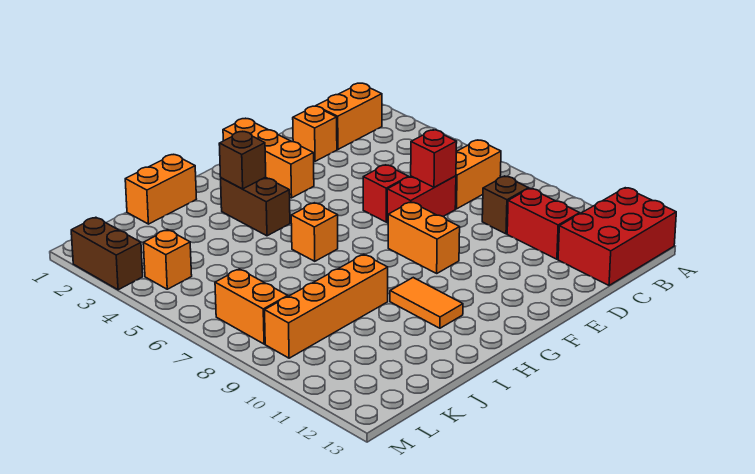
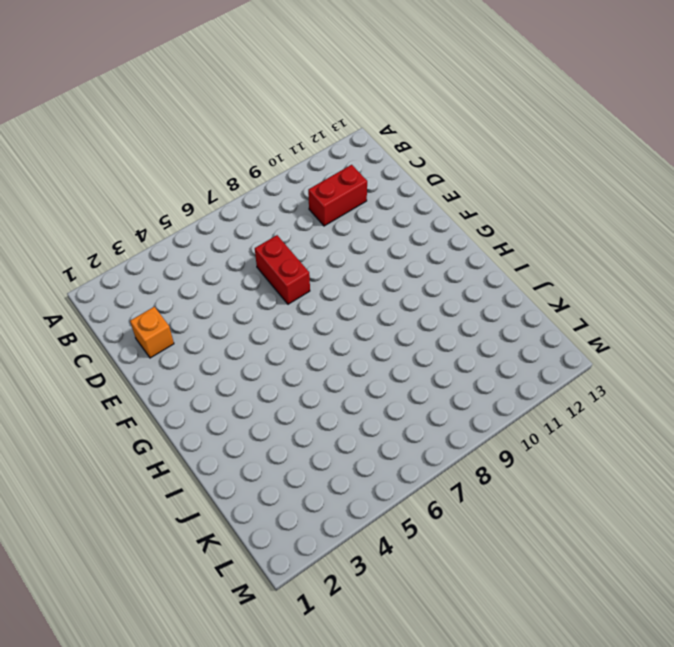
none -> red brick A12:C13 level 1
none -> orange brick B2:C2 level 1
none -> orange brick B7:C7 level 1

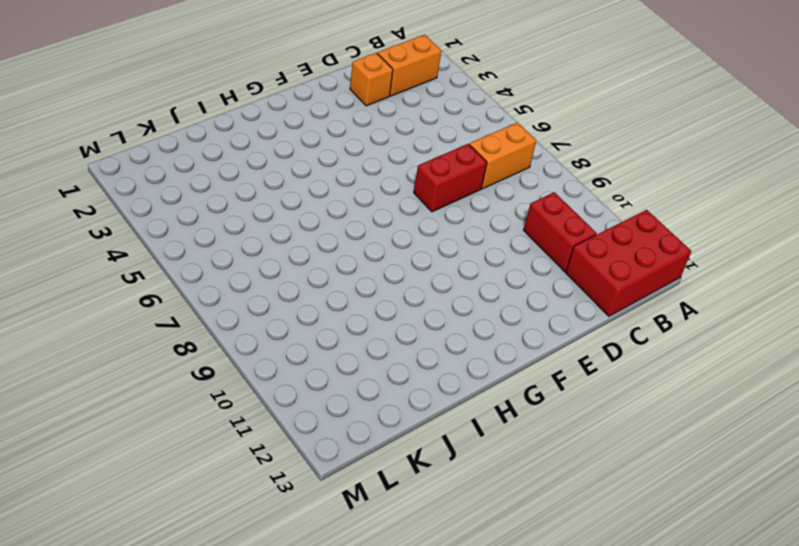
none -> brown brick C9 level 1
none -> red brick E6 level 1
none -> orange brick F1:F3 level 1

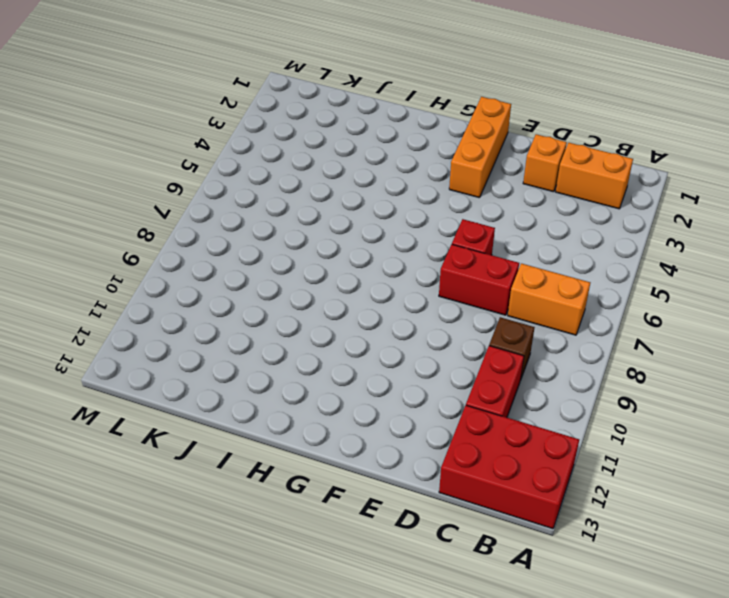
none -> orange brick F8:F9 level 1
none -> brown brick H3:H4 level 1
none -> orange brick H6 level 1

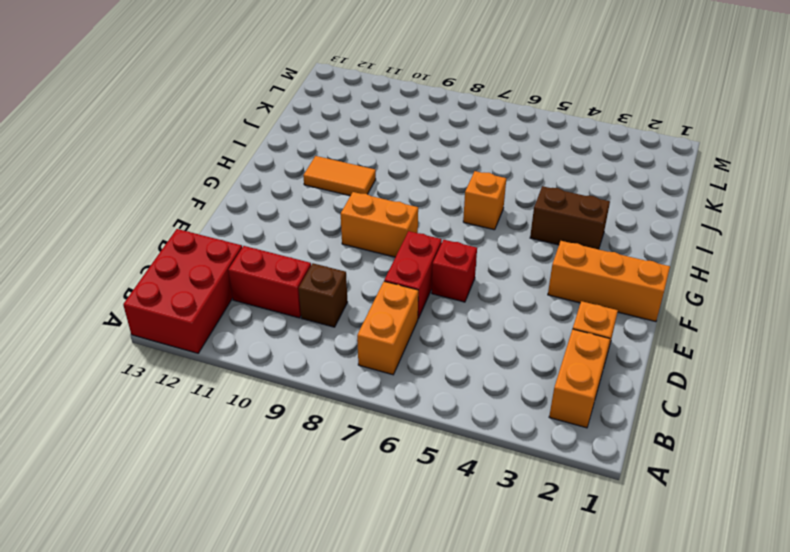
none -> orange brick I1:J1 level 1
none -> orange brick I9:L9 level 1
none -> orange brick L4 level 1

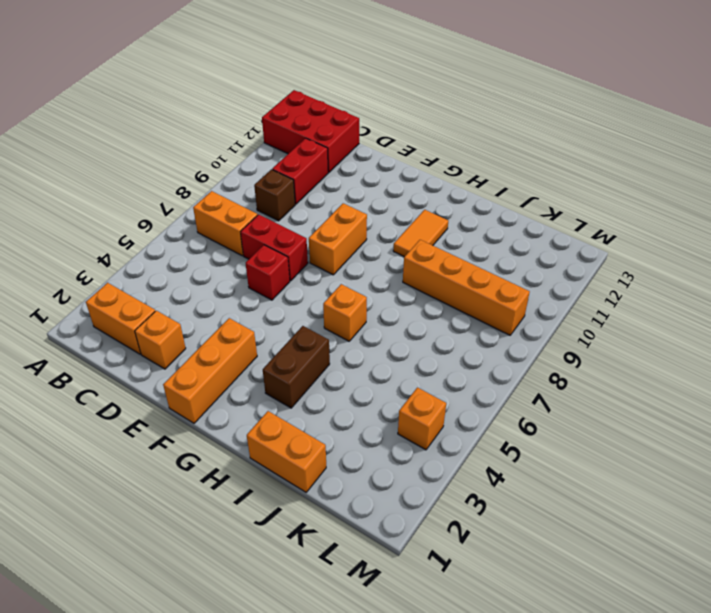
none -> orange brick L7:L8 level 1
none -> brown brick M2:M3 level 1
none -> red brick D7 level 2

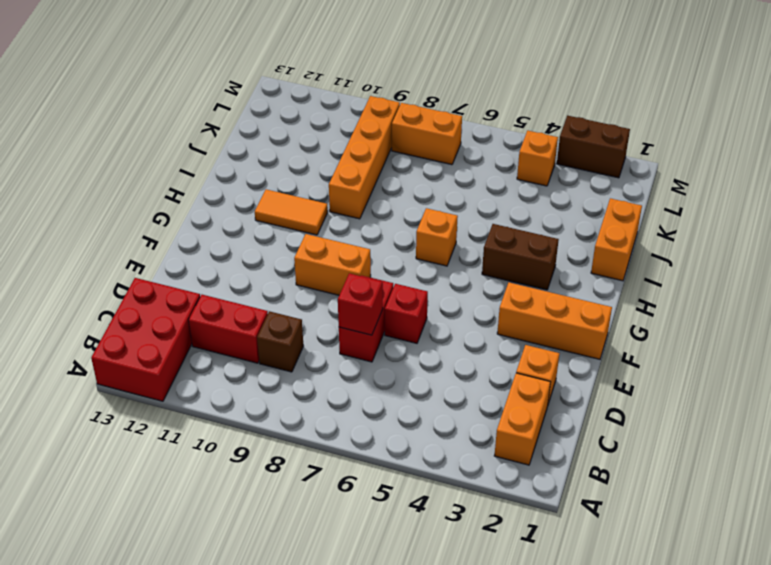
none -> orange brick B7:C7 level 1
none -> brown brick H3 level 2

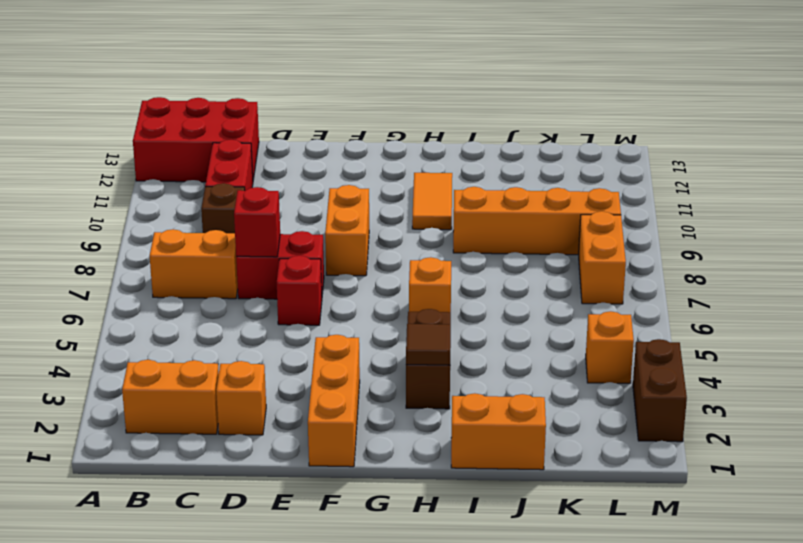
brown tile H3 level 2 -> brown brick H3 level 2

